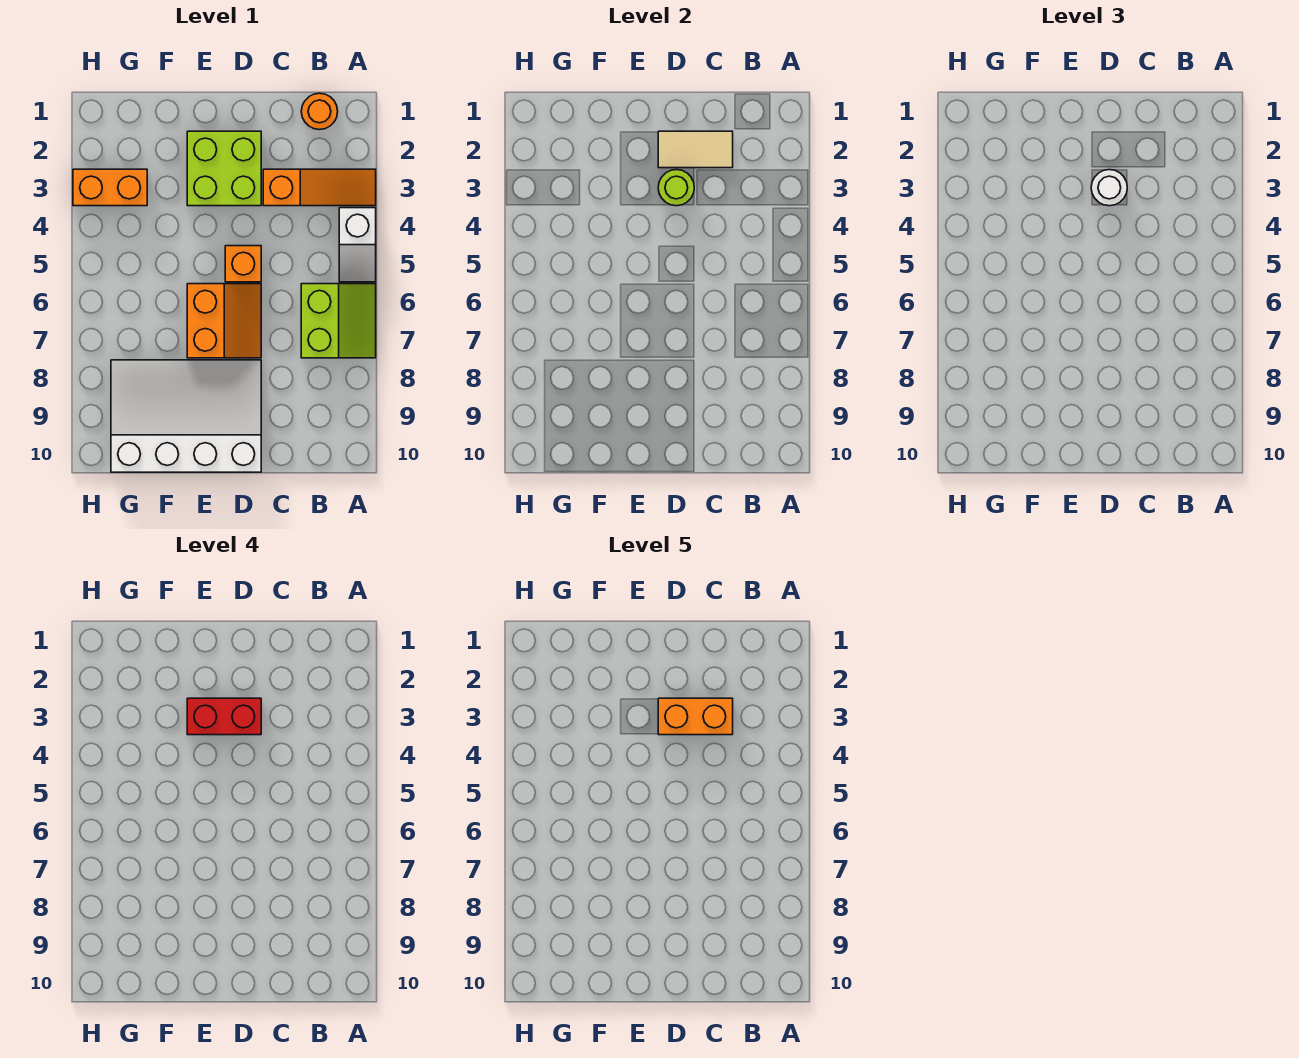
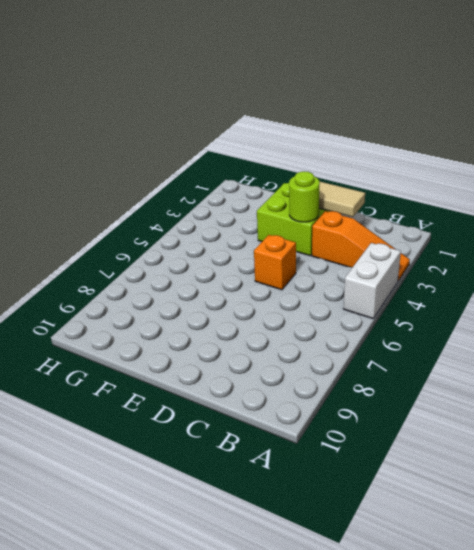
white brick A4:A5 level 1 -> white slope A4:A5 level 1 top 4
none -> lime slope A6:B7 level 1 top B
none -> orange round brick B1 level 1
none -> orange slope D6:E7 level 1 top E

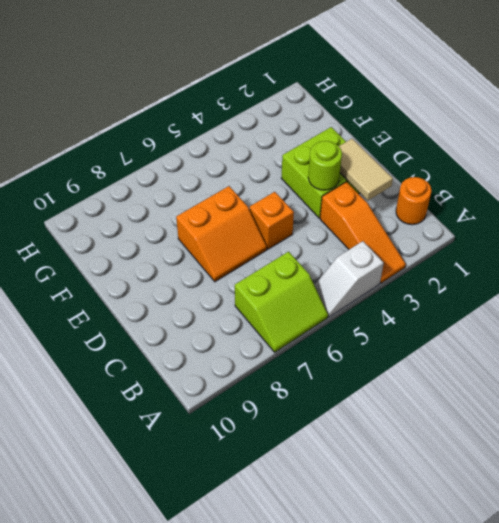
none -> white slope D8:G10 level 1 top 10
none -> orange brick G3:H3 level 1
none -> white round brick D3 level 3

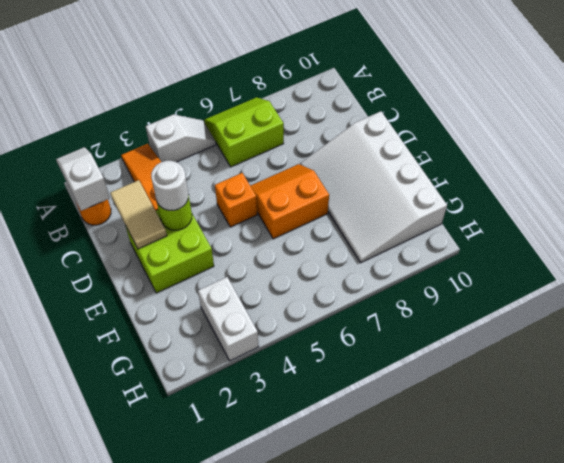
white slope A1:B1 level 2 top B -> none
white brick G3:H3 level 1 -> orange brick G3:H3 level 1
none -> red brick D3:E3 level 4
none -> orange brick C3:D3 level 5

